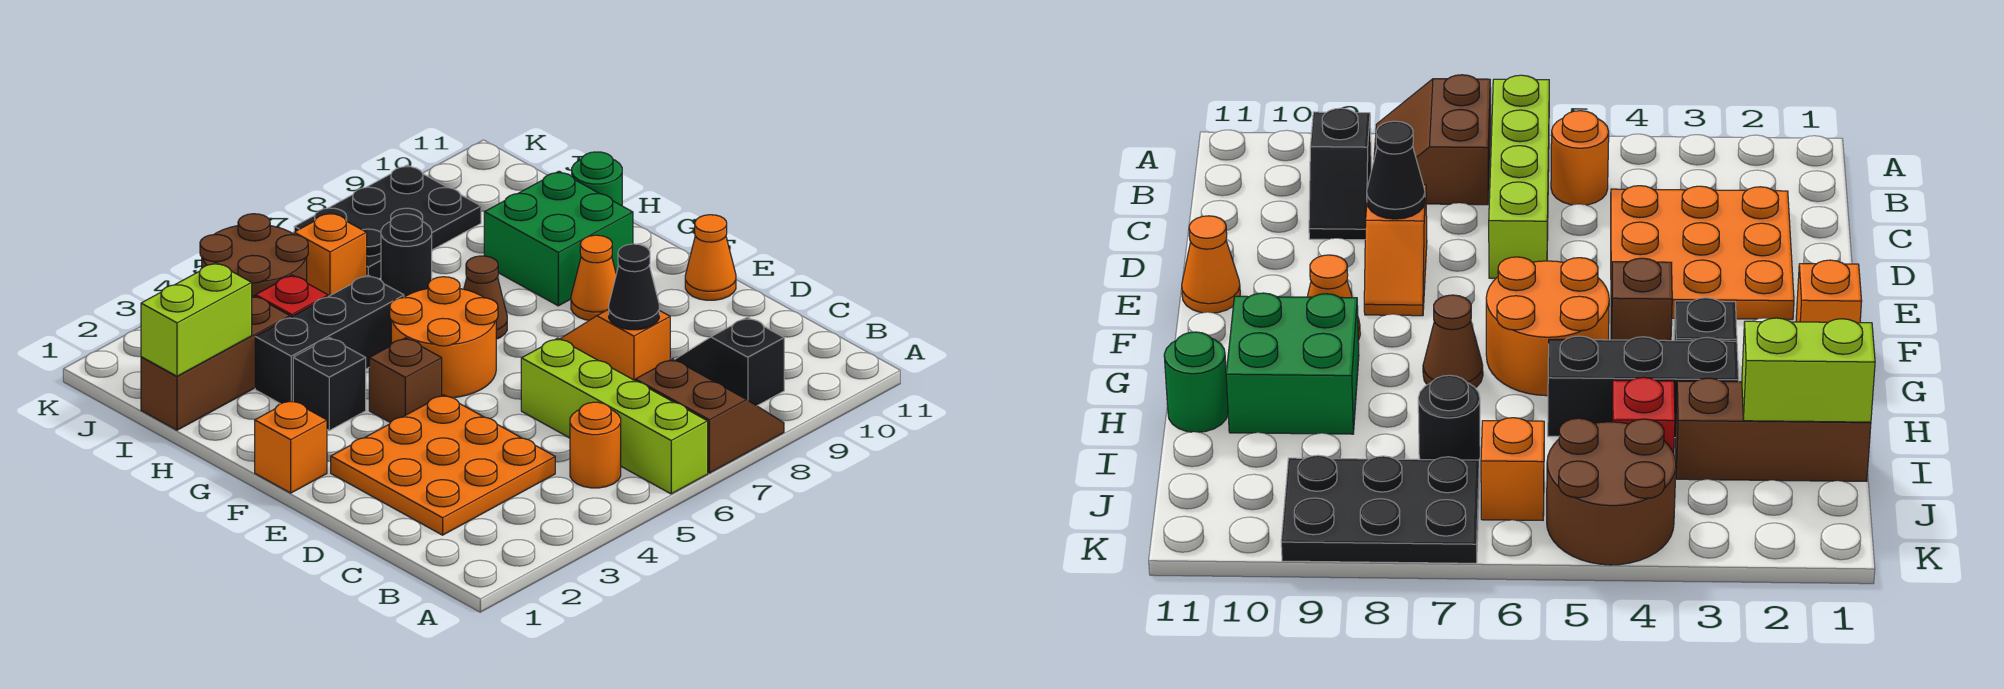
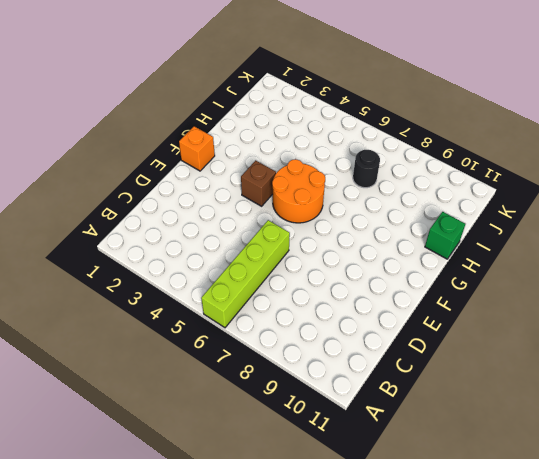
green brick H11 level 1 -> green round brick H11 level 1
none -> brown slope A7:B8 level 1 top 7
none -> orange round brick B5 level 1
none -> black slope B9:C9 level 1 top B

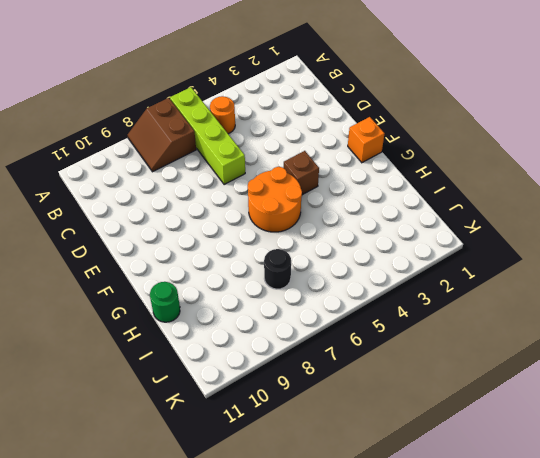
none -> black slope B9:C9 level 1 top B
none -> orange plate C2:E4 level 1
none -> orange slope D8:E8 level 1 top D

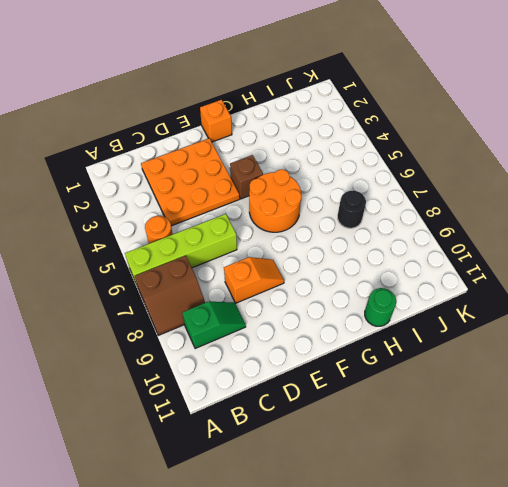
green slope B9:C9 level 1 top B -> black slope B9:C9 level 1 top B
none -> orange cone E11 level 1
none -> orange cone F9 level 1
none -> black brick G3 level 1

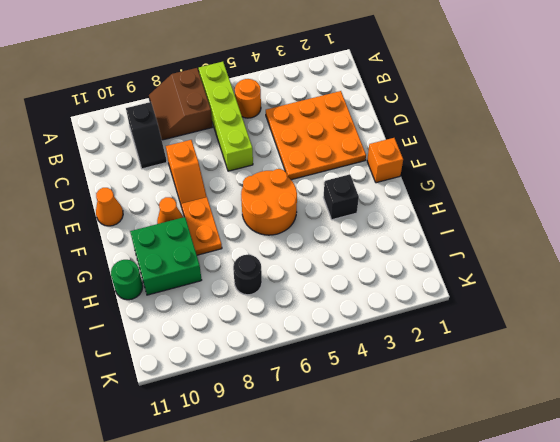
orange plate F8:G8 level 1 -> none
none -> brown brick F4 level 1
none -> brown cone G7 level 1
none -> black brick H3:H5 level 1

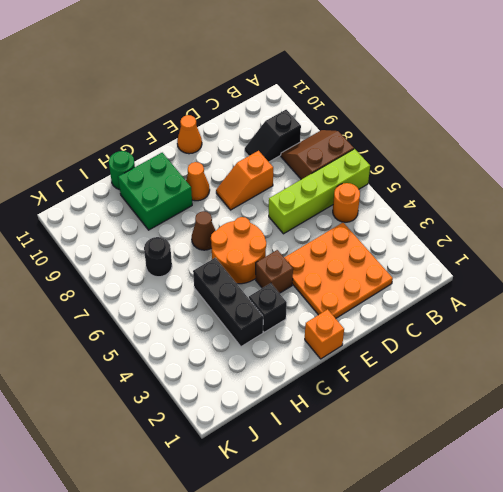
none -> brown brick I1:I3 level 1
none -> red brick I4 level 1
none -> brown round brick J4:K5 level 1

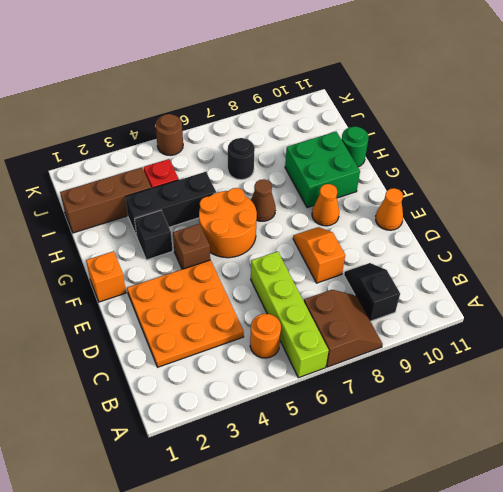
brown round brick K5 level 1 -> brown round brick J4:K5 level 1
none -> orange brick J6 level 1
none -> black plate J7:K9 level 1
none -> black cone D8 level 2

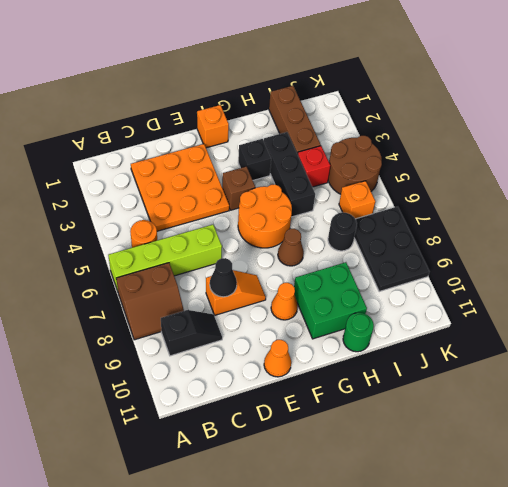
none -> lime brick I1:I2 level 2

